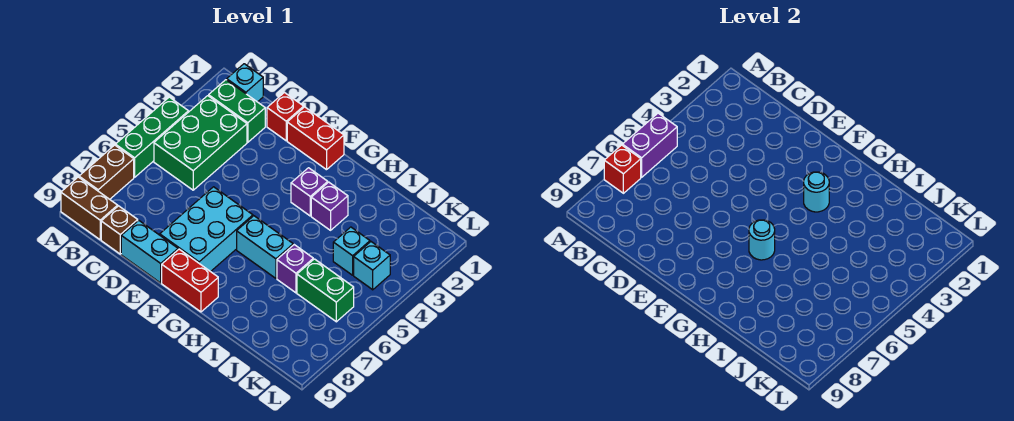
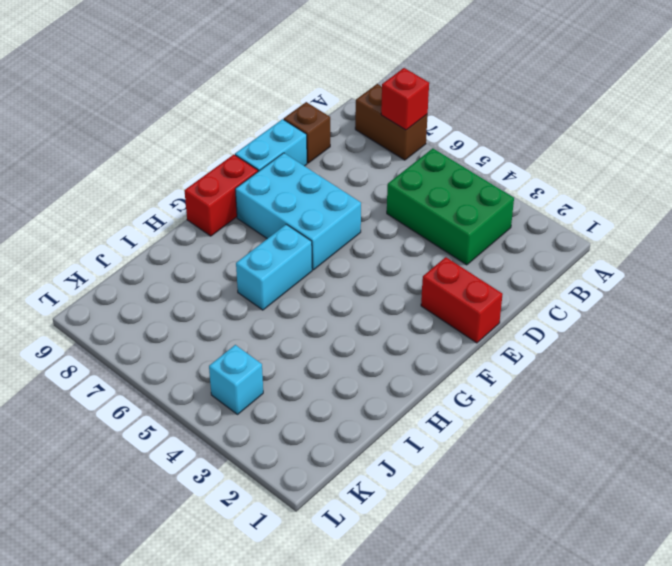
red brick E1:E2 level 1 -> red brick E1:F1 level 1
none -> green brick A4:A6 level 1
none -> brown brick A9:B9 level 1
none -> cyan brick B1 level 1

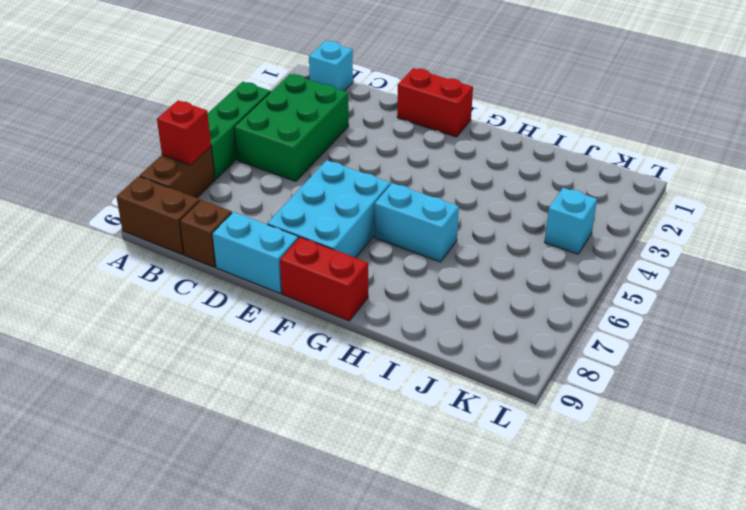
none -> green brick B2:C2 level 1
none -> red brick D1 level 1
none -> purple brick G3 level 1

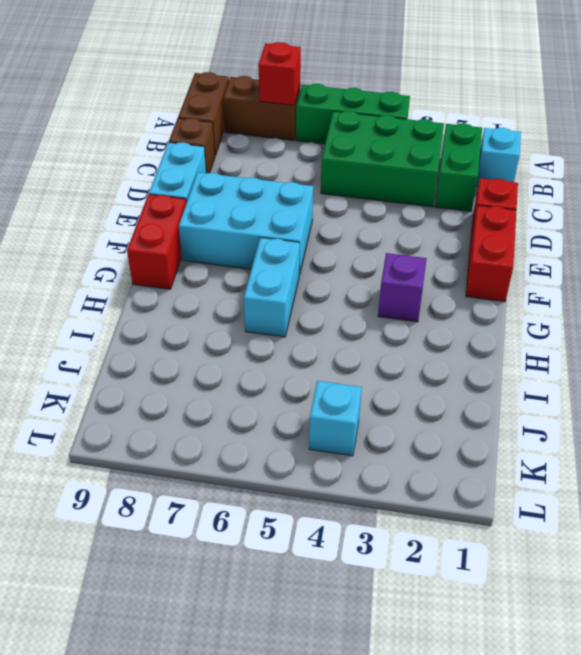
none -> purple brick H3 level 1
none -> purple brick I6 level 1
none -> cyan brick J4 level 1

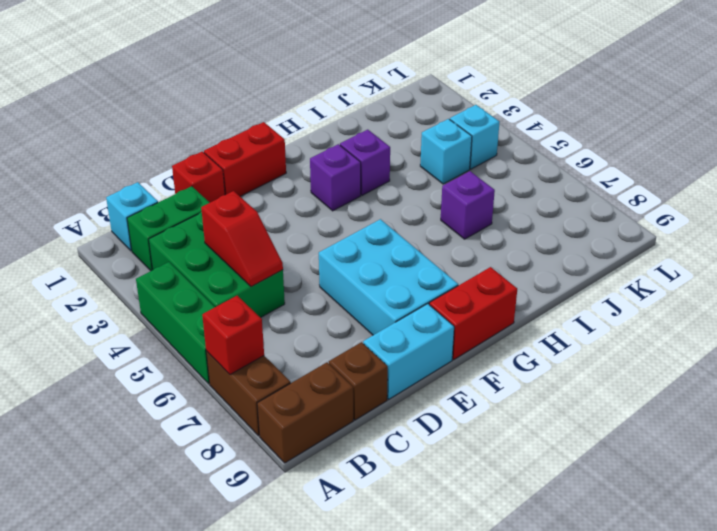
red slope C4:C5 level 2 top 4 -> none
none -> cyan brick G6:H6 level 1
none -> green brick J6:K6 level 1
none -> purple brick A5:A6 level 2

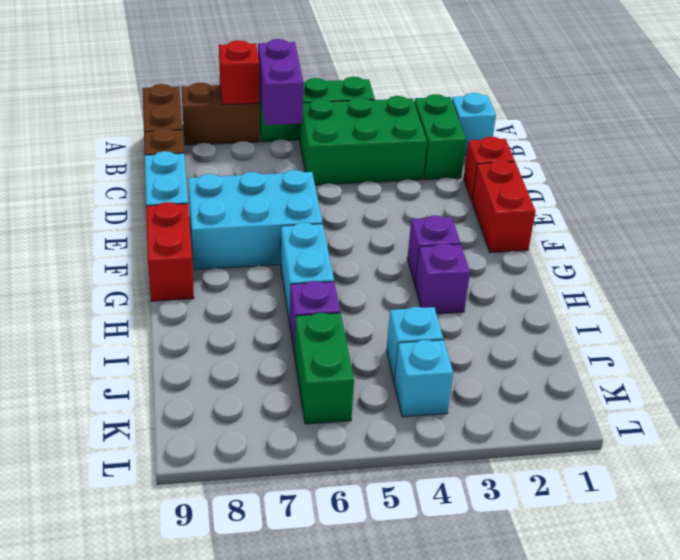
purple brick A6:B6 level 2 -> purple brick A5:A6 level 2
none -> cyan round brick G3 level 2
none -> cyan round brick G6 level 2

